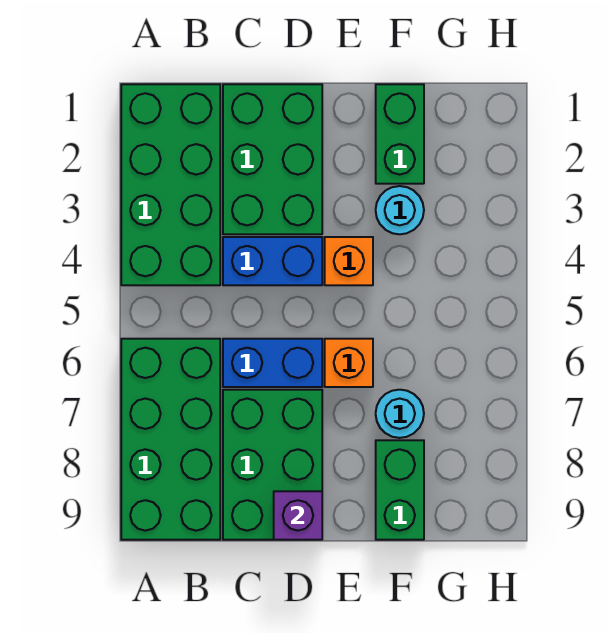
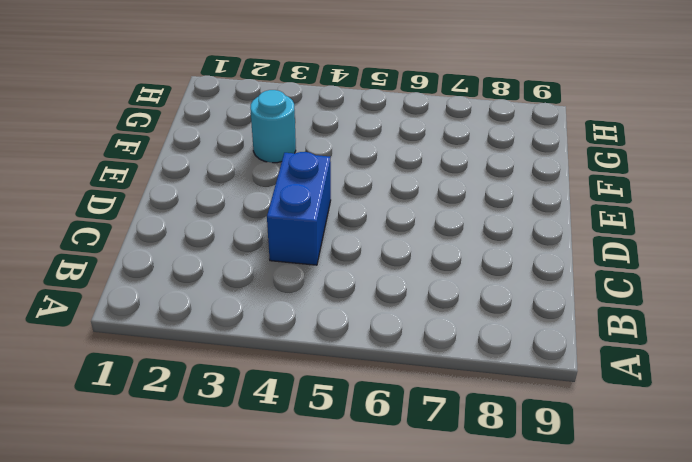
none -> green brick A1:B4 level 1
none -> green brick A6:B9 level 1
none -> green brick C1:D3 level 1

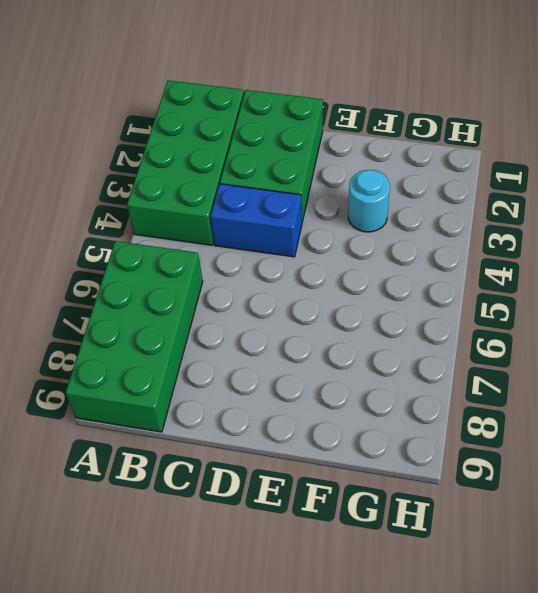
none -> blue brick C6:D6 level 1
none -> green brick C7:D9 level 1
none -> orange brick E4 level 1

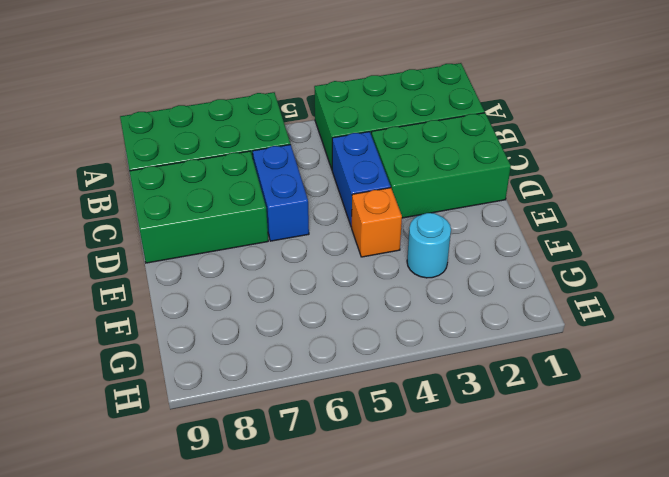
none -> orange brick E6 level 1
none -> green brick F1:F2 level 1
none -> cyan round brick F7 level 1

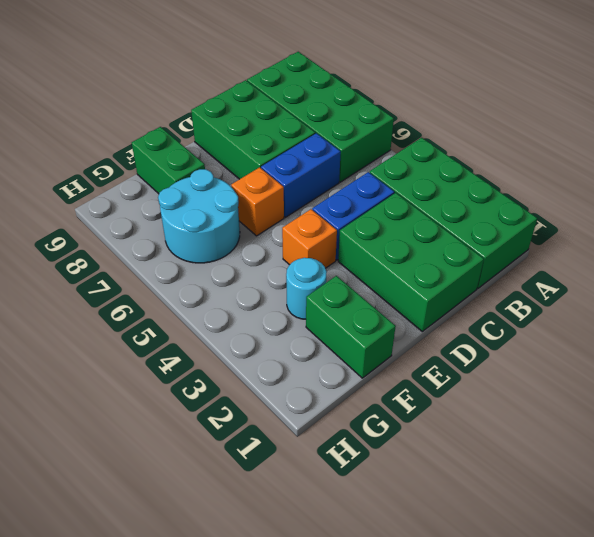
cyan round brick F6:G7 level 1 -> cyan round brick F7 level 1
none -> purple brick D9 level 2

